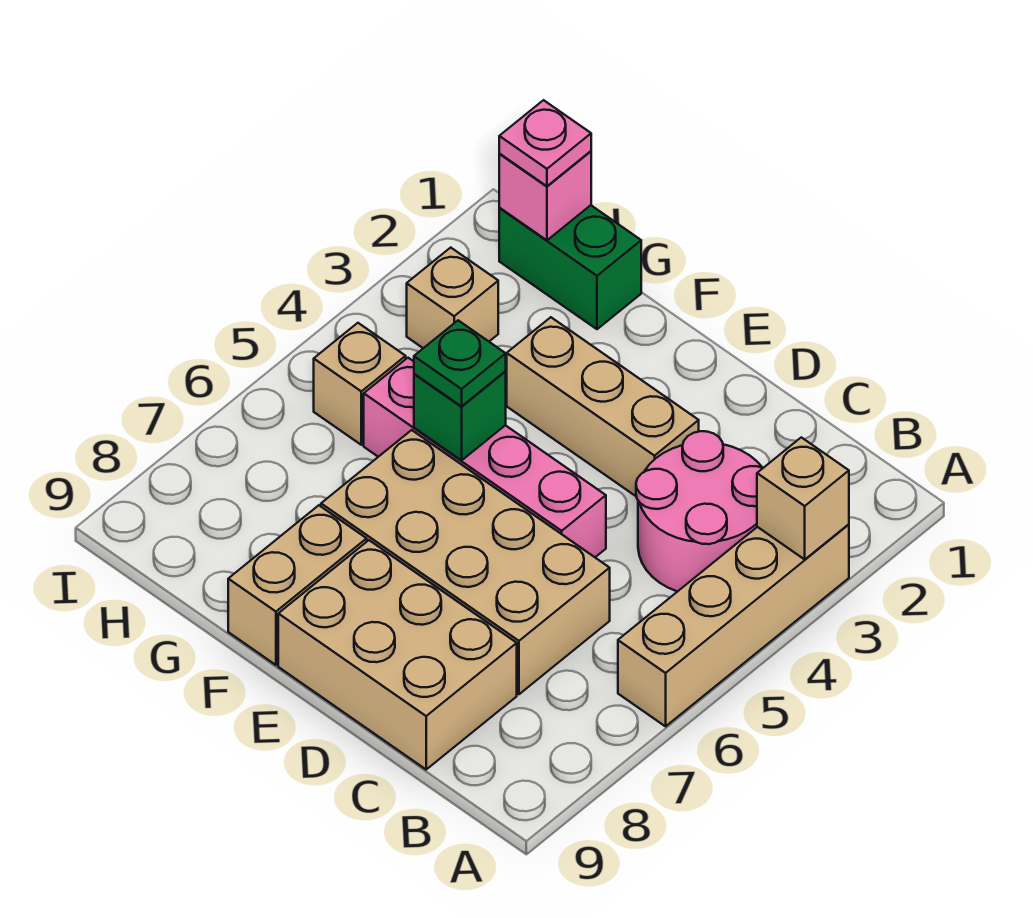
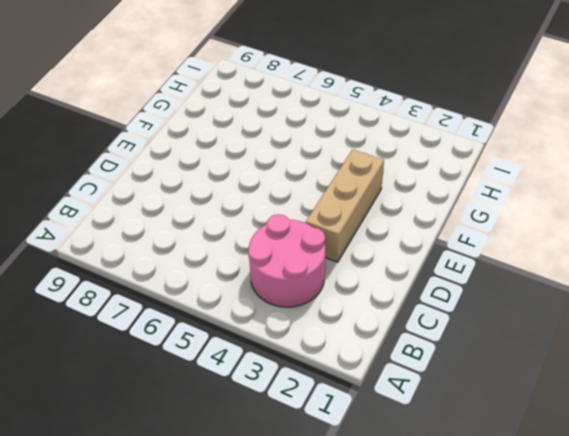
none -> tan brick A3:A6 level 1
none -> tan brick C6:F7 level 1
none -> tan brick C8:E9 level 1

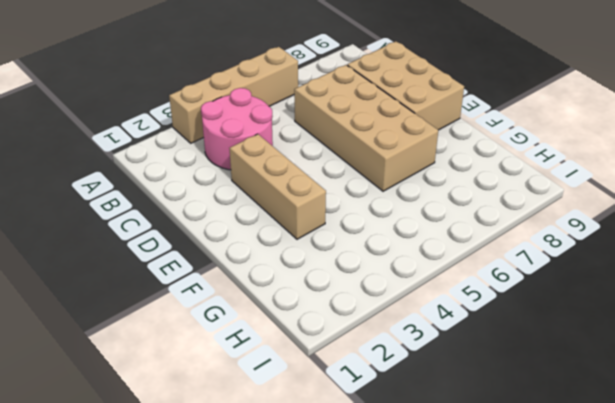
none -> pink brick D5:G5 level 1
none -> tan brick F8:F9 level 1
none -> green brick G1:H1 level 1

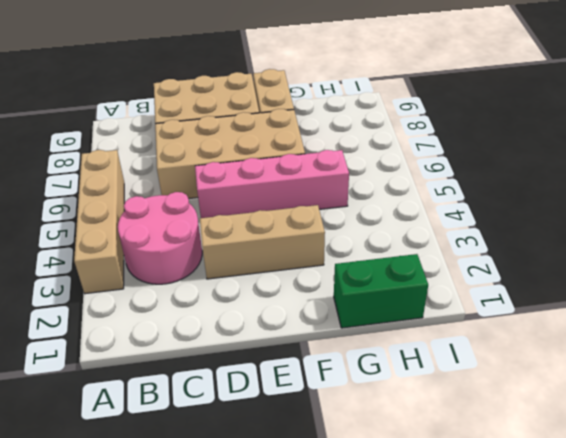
none -> tan brick H3 level 1
none -> tan brick H5 level 1
none -> tan brick A3 level 2

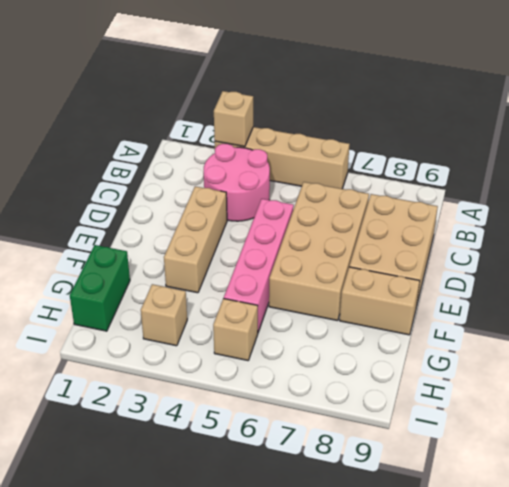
none -> green brick F5 level 2
none -> pink brick H1 level 2
none -> green plate F5 level 3

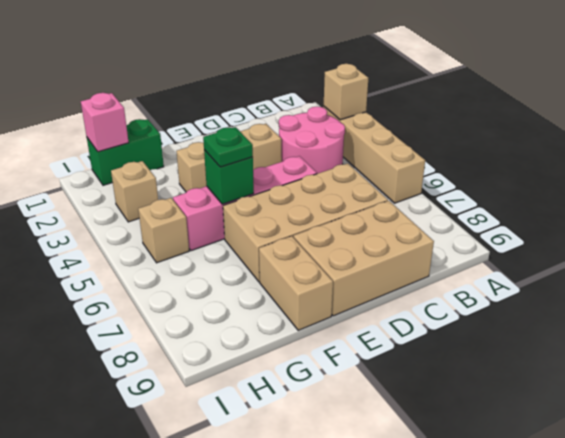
none -> pink plate H1 level 3

